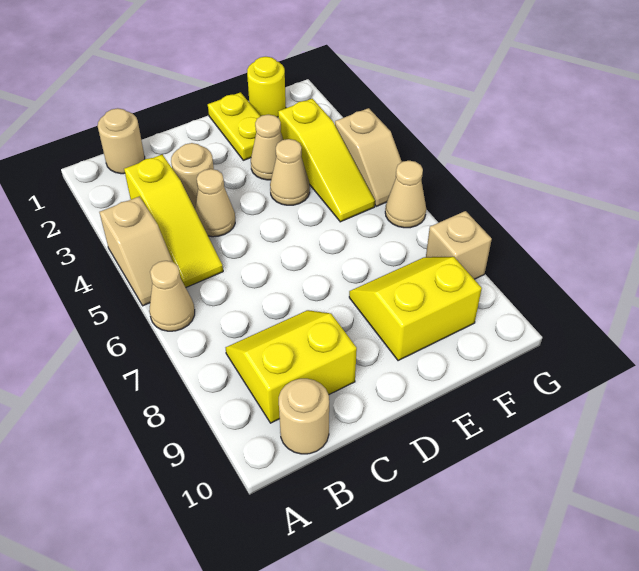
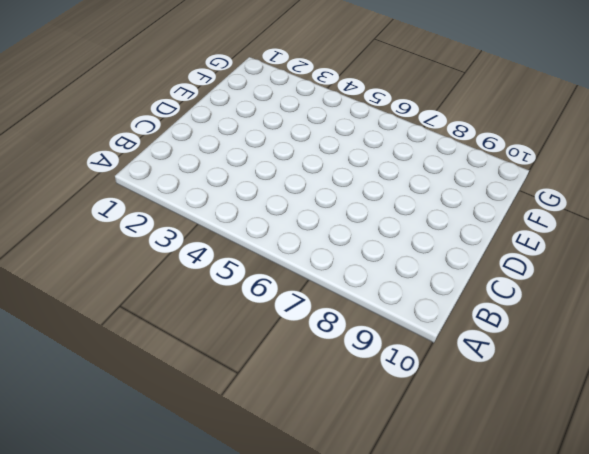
none -> tan slope A4:A5 level 1 top 4
none -> tan cone A6 level 1
none -> tan round brick B1 level 1

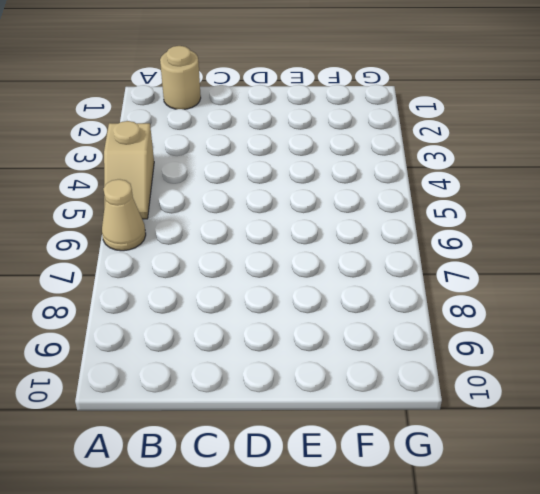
none -> yellow slope B3:B5 level 1 top 3
none -> yellow slope B8:C9 level 1 top 9
none -> tan round brick B10 level 1

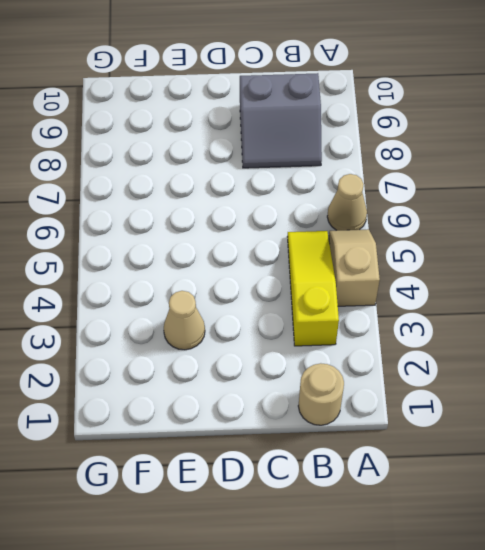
grey slope B8:C9 level 1 top 9 -> yellow slope B8:C9 level 1 top 9
none -> tan round brick B10 level 1
none -> tan round brick C3 level 1
none -> tan cone C4 level 1

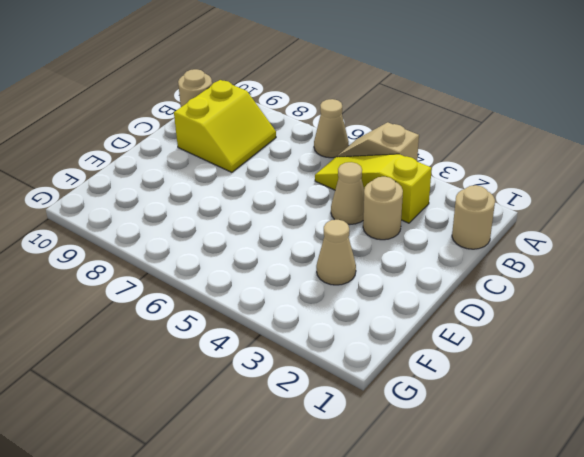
none -> yellow plate E1:E2 level 1
none -> tan cone E4 level 1
none -> yellow slope E8:F9 level 1 top 9

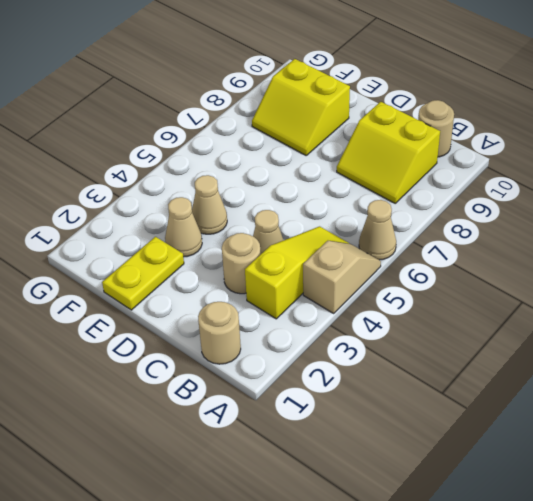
none -> yellow round brick F1 level 1
none -> yellow slope F3:F5 level 1 top 3
none -> tan slope G4:G5 level 1 top 4

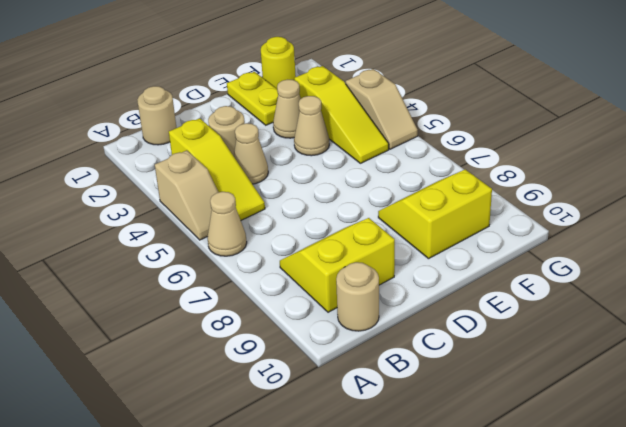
none -> tan cone G6 level 1
none -> tan brick G8 level 1

